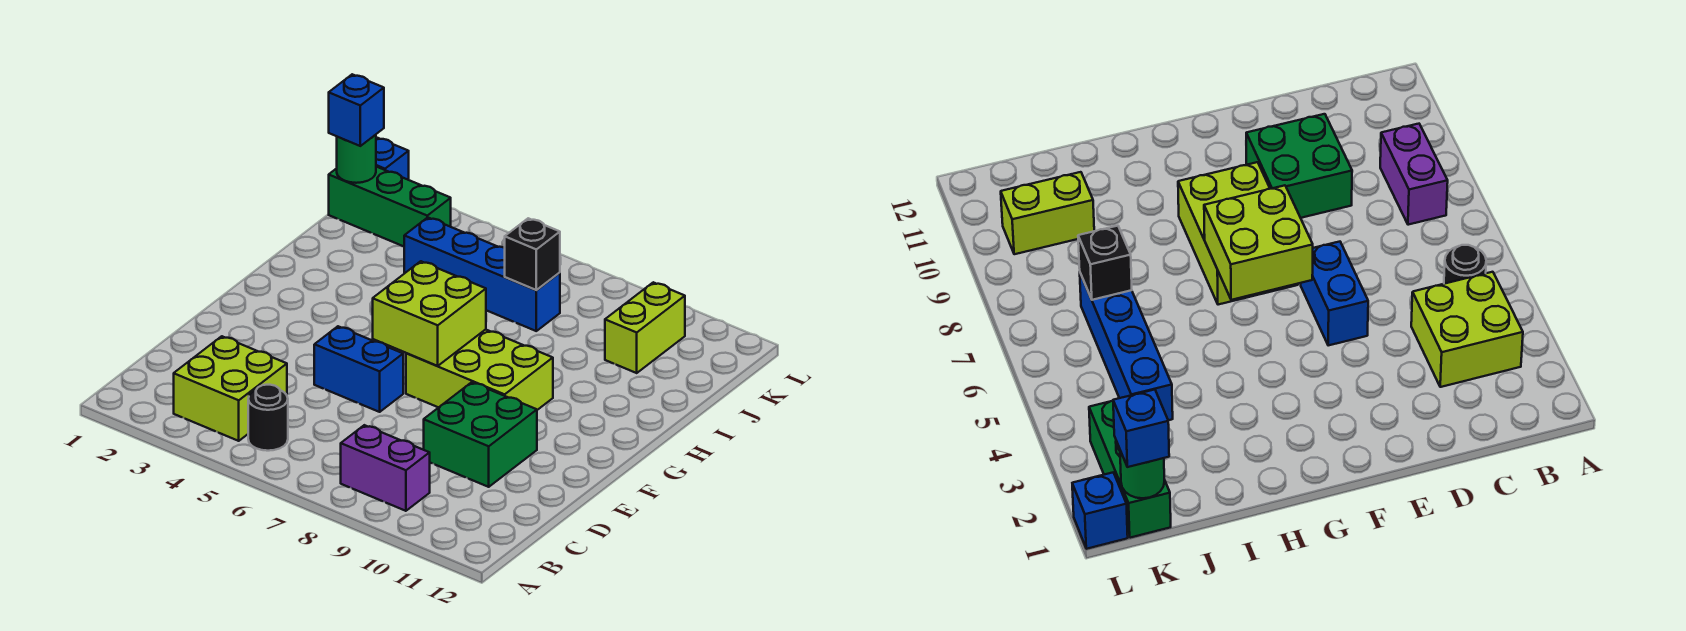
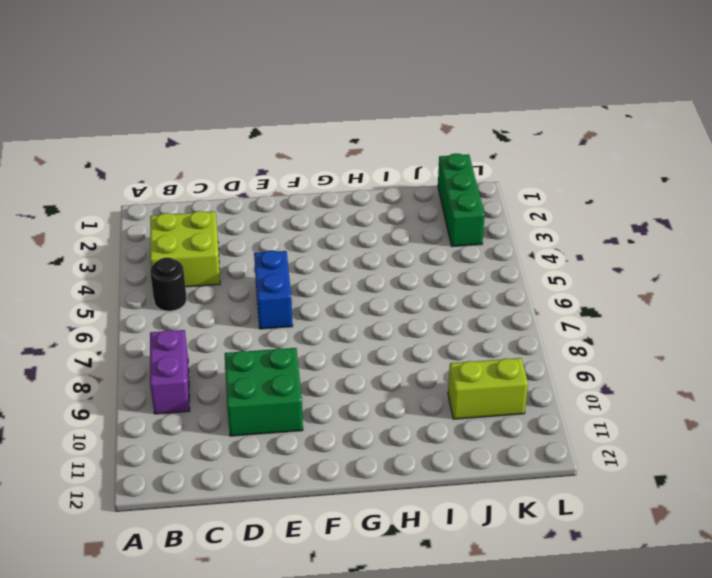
none -> lime brick F7:G9 level 1
none -> blue brick J4:J7 level 1
none -> blue brick L1 level 1

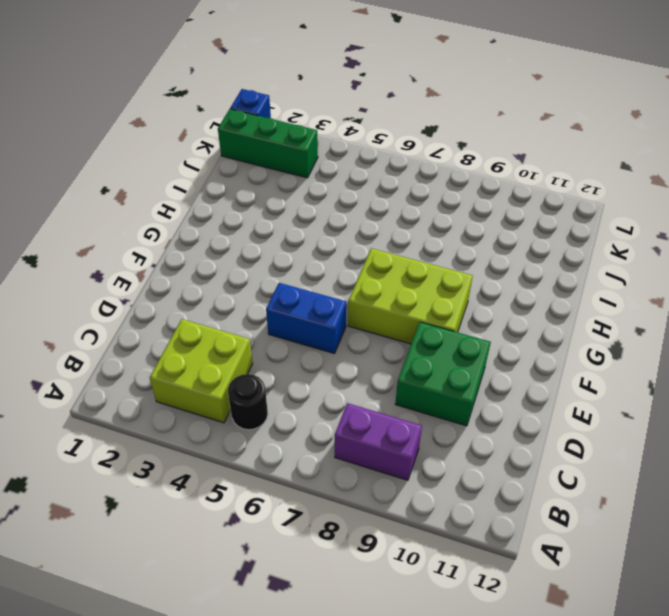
none -> blue brick J4:J7 level 1
none -> lime brick J10:K10 level 1
none -> lime brick F6:G7 level 2

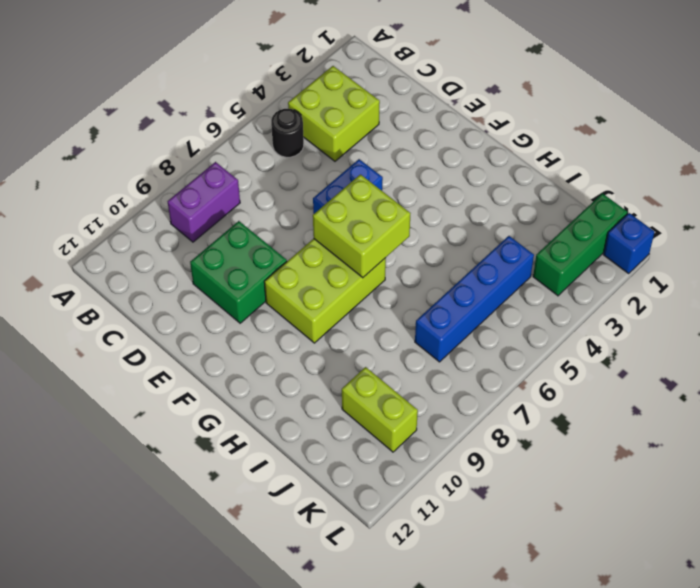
none -> black brick J7 level 2
none -> green round brick K1 level 2
none -> blue brick K1 level 3

